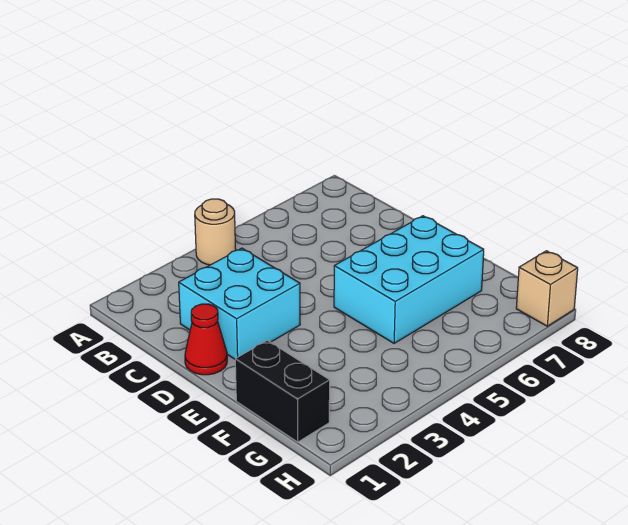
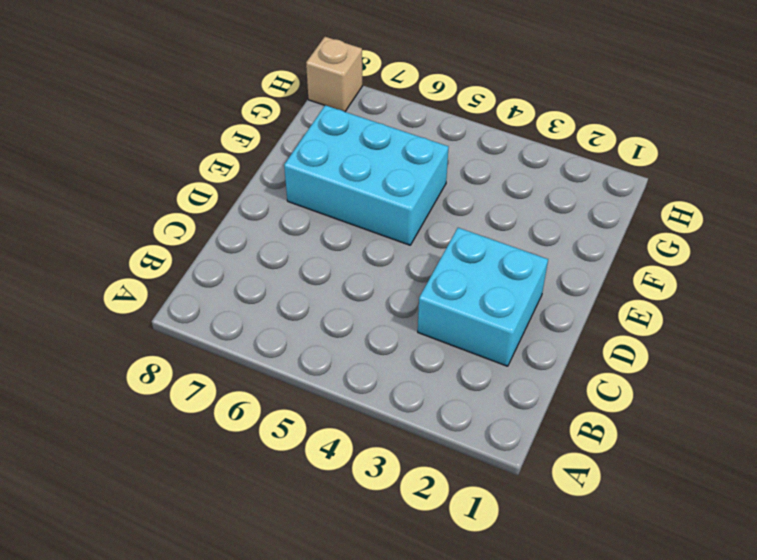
none -> tan round brick A4 level 1
none -> red cone D1 level 1

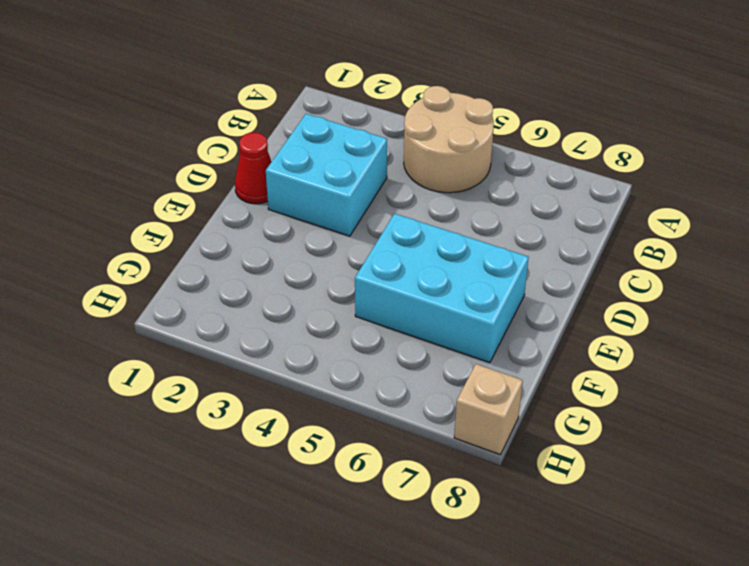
tan round brick A4:B5 level 1 -> tan round brick A4 level 1
none -> black brick F1:G1 level 1

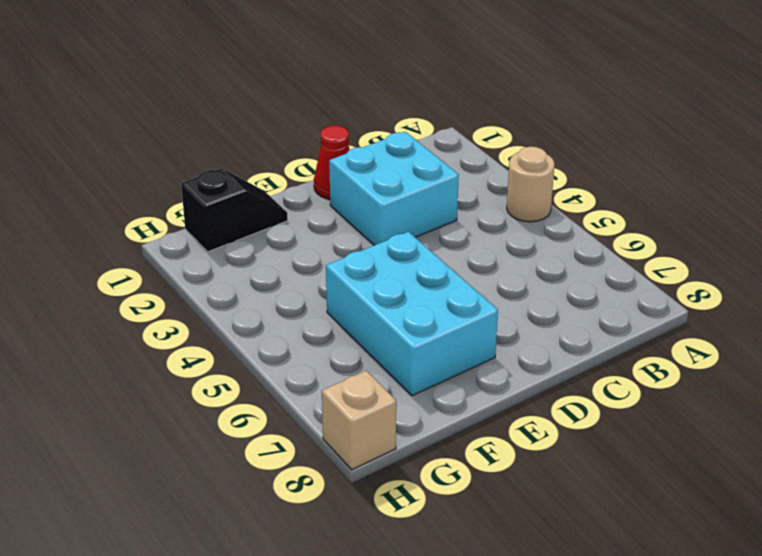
black slope F1:G1 level 1 top G -> black brick F1:G1 level 1

